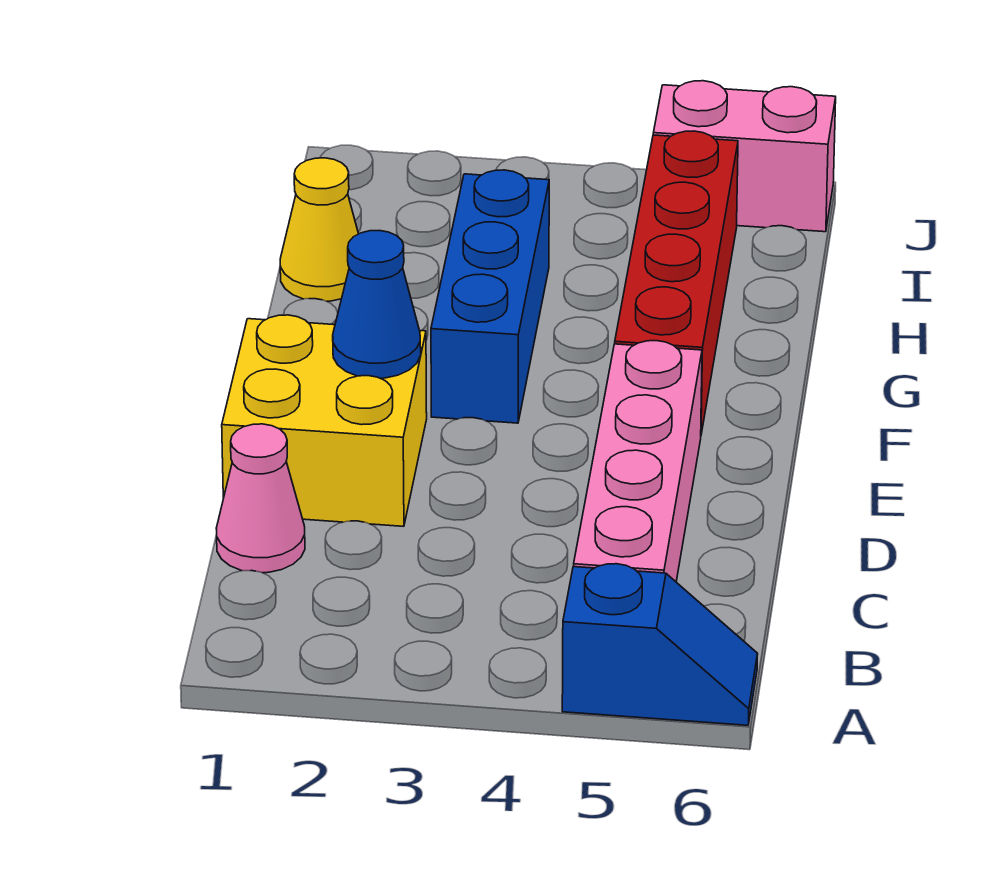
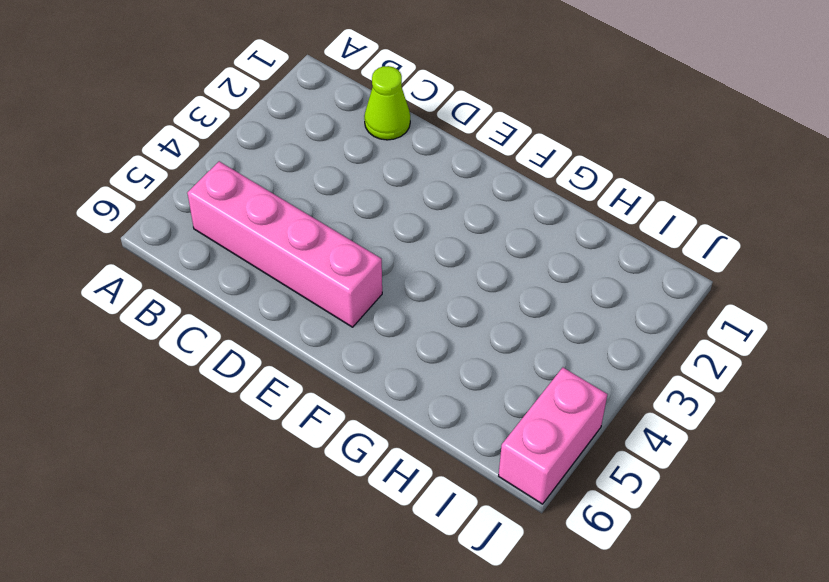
lime cone C1 level 1 -> pink cone C1 level 1
none -> blue slope A5:A6 level 1 top 5
none -> yellow brick D1:E2 level 1

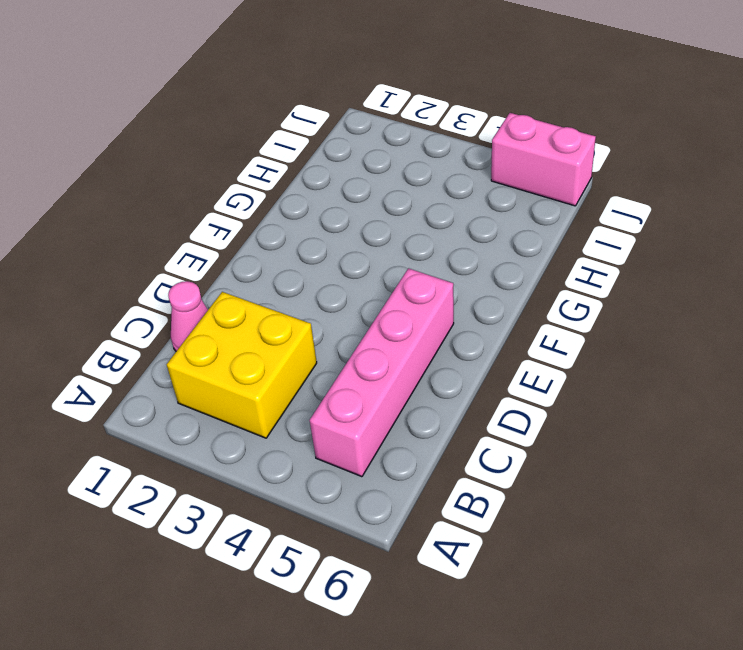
yellow brick B2:C3 level 1 -> yellow brick D1:E2 level 1
none -> blue slope A5:A6 level 1 top 5
none -> blue brick F3:H3 level 1

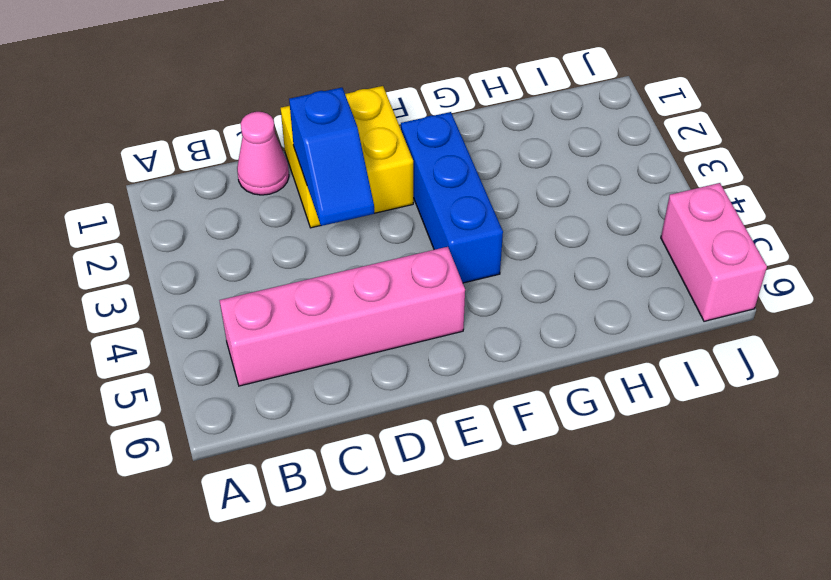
blue slope D2:D3 level 2 top 2 -> blue slope A5:A6 level 1 top 5
blue brick F2:F4 level 1 -> blue brick F3:H3 level 1
none -> red brick F5:I5 level 1
none -> yellow cone H1 level 1

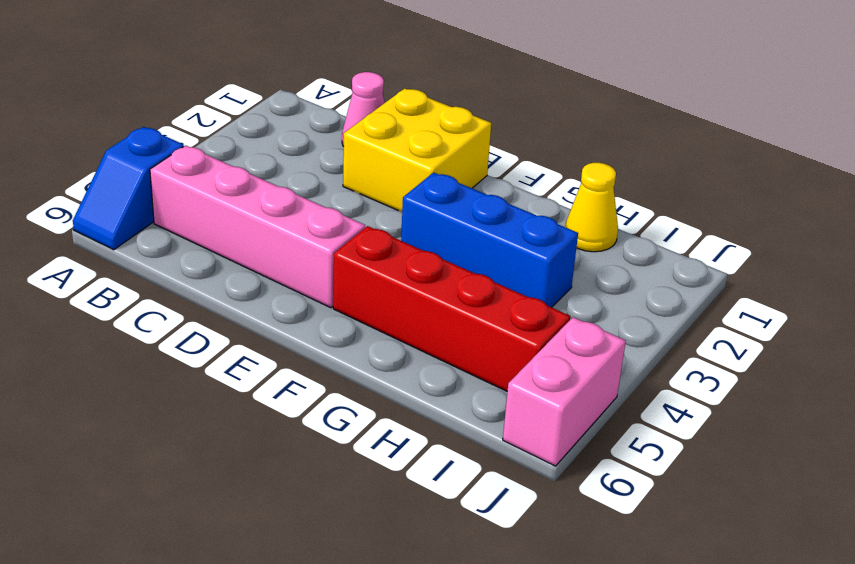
none -> blue cone E2 level 2

